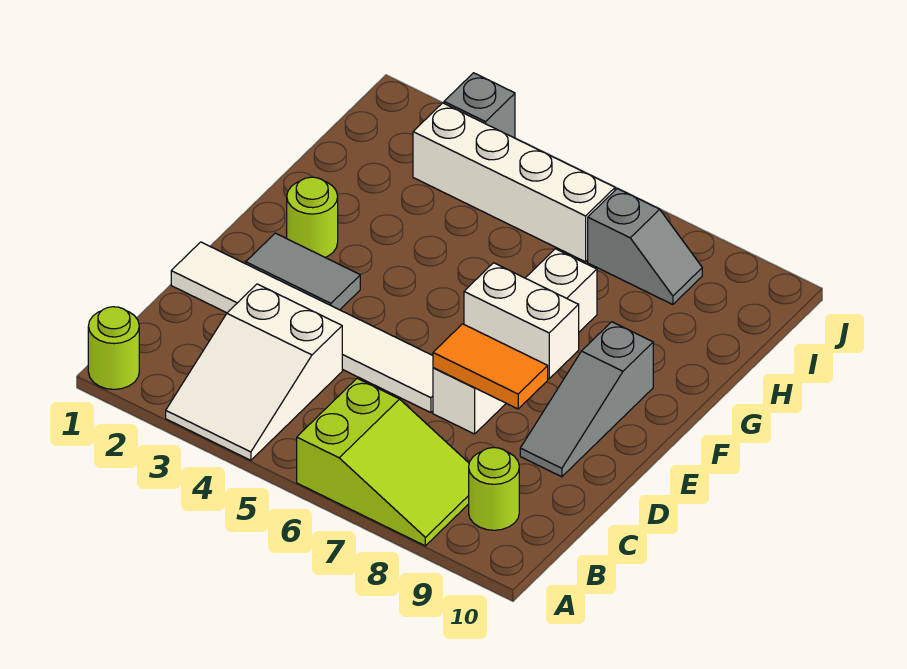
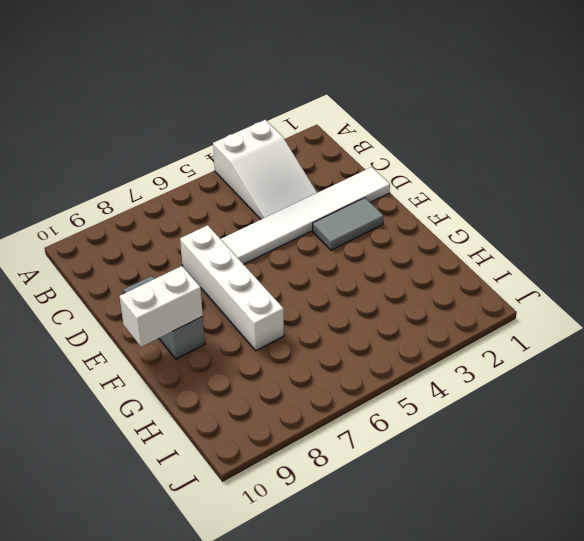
white slope A3:C4 level 1 top A -> white slope A3:C4 level 1 top C
white brick F9:F10 level 2 -> white brick E7:E8 level 2
none -> lime round brick A1 level 1
none -> lime slope A6:B8 level 1 top 6
none -> lime round brick B9 level 1

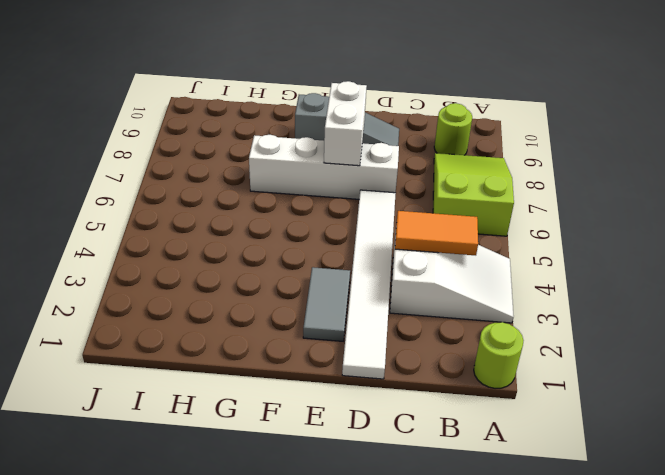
orange tile B4:C4 level 2 -> orange tile D7:D8 level 2
none -> lime round brick F2 level 1
none -> white brick I3:I6 level 1
none -> grey slope I7:I8 level 1 top 7

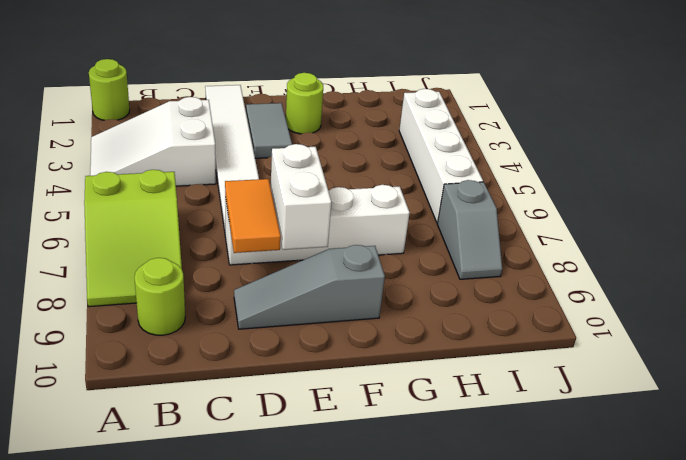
none -> grey brick J3 level 1

